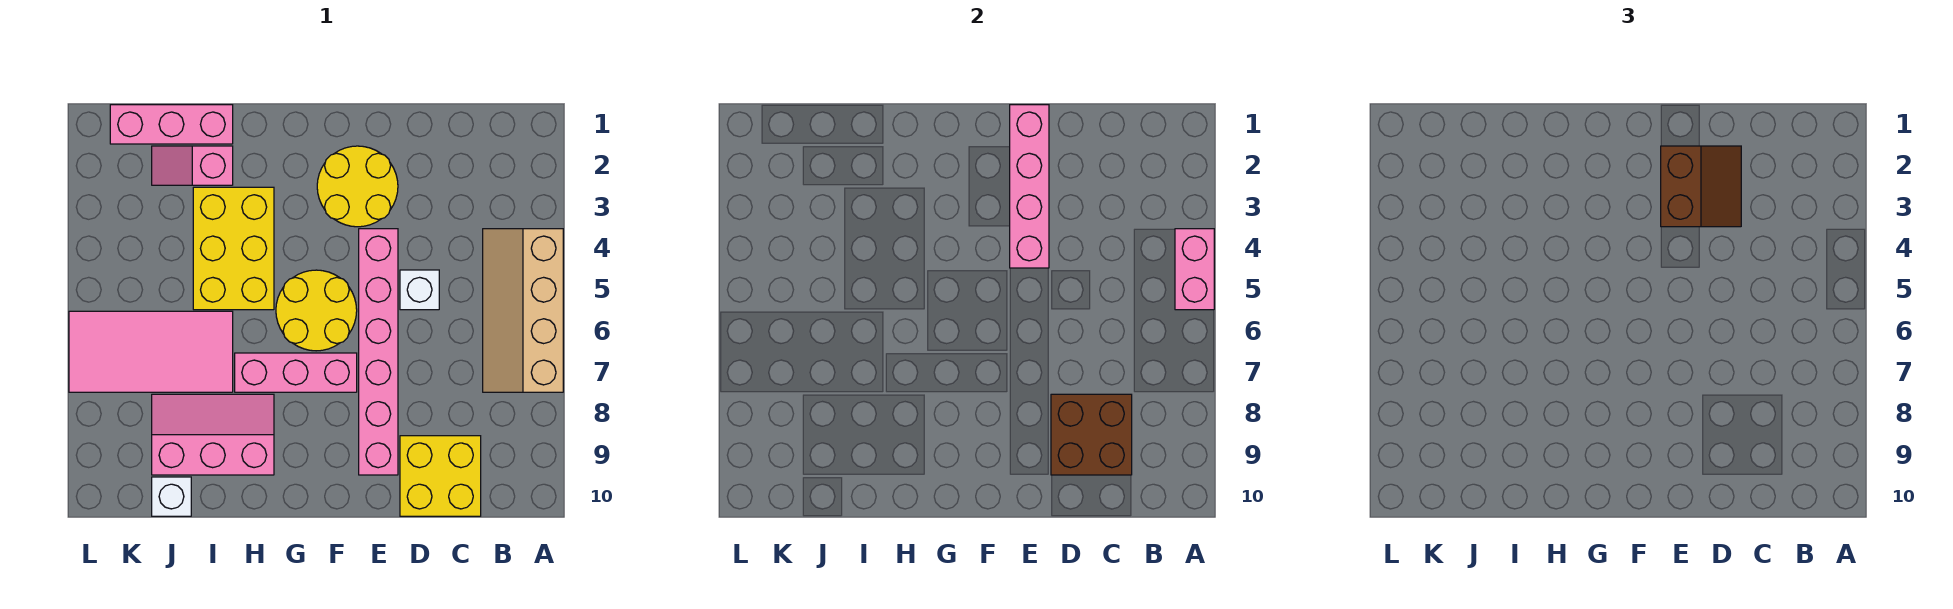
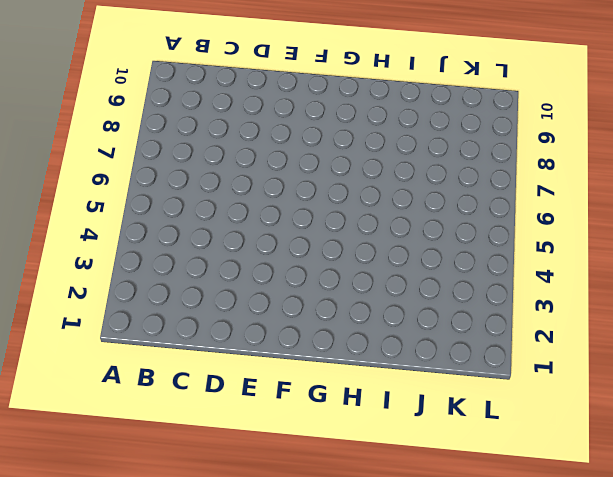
none -> tan slope A4:B7 level 1 top A
none -> yellow brick C9:D10 level 1
none -> white brick D5 level 1

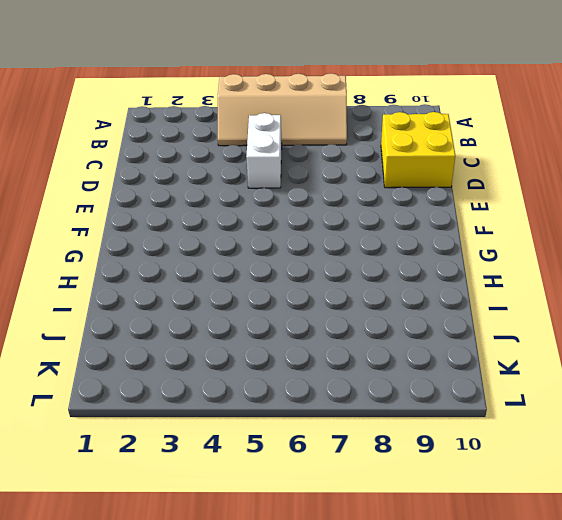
white brick C5:D5 level 1 -> white brick D5 level 1
none -> yellow round brick E2:F3 level 1
none -> pink brick E4:E9 level 1
none -> yellow round brick F5:G6 level 1

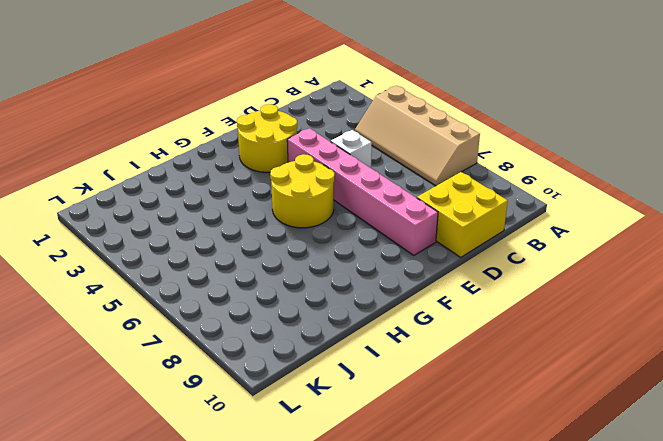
none -> pink brick F7:H7 level 1
none -> yellow brick H3:I5 level 1
none -> pink slope H8:J9 level 1 top 9

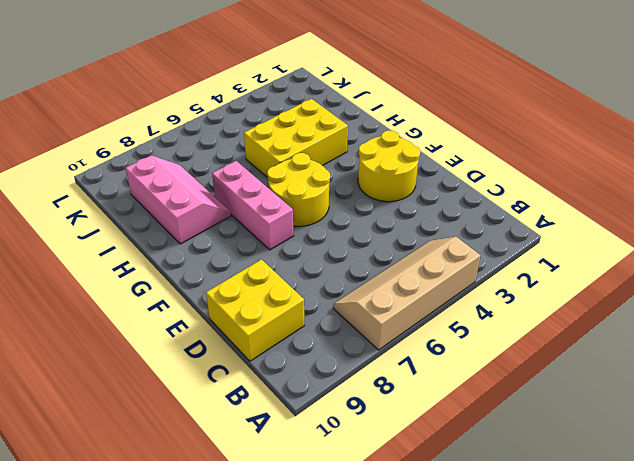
none -> white brick D5 level 1
none -> pink brick E4:E9 level 1
none -> pink brick I1:K1 level 1

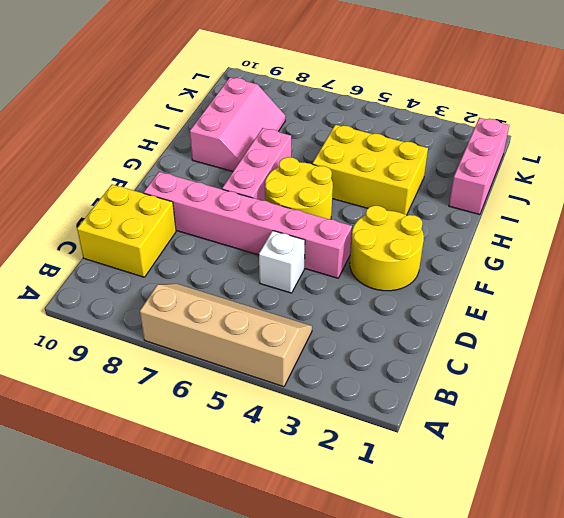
none -> pink slope I2:J2 level 1 top I
none -> pink tile I6:L7 level 1
none -> white brick J10 level 1

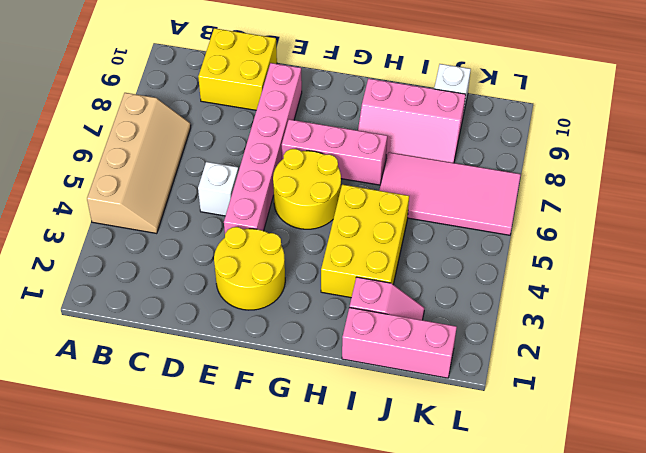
none -> pink brick A4:A5 level 2
none -> brown brick C8:D9 level 2
none -> pink brick E1:E4 level 2

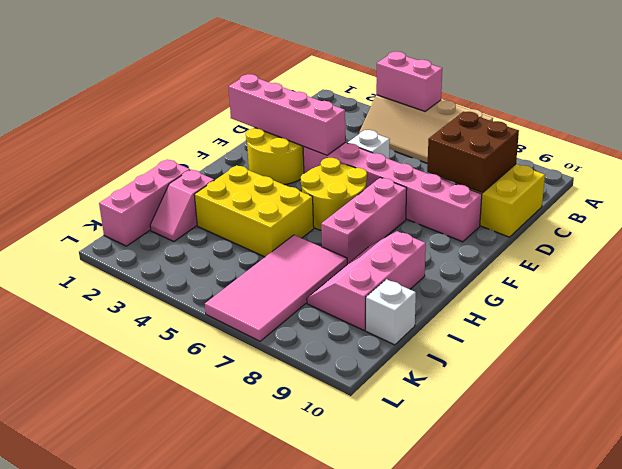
none -> brown slope D2:E3 level 3 top E

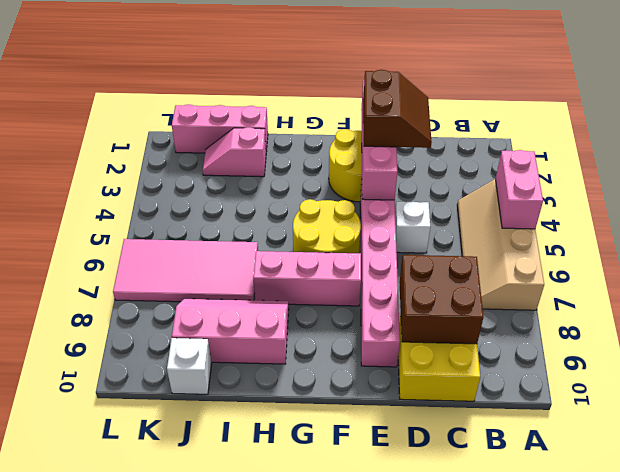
none -> yellow brick H3:I5 level 1

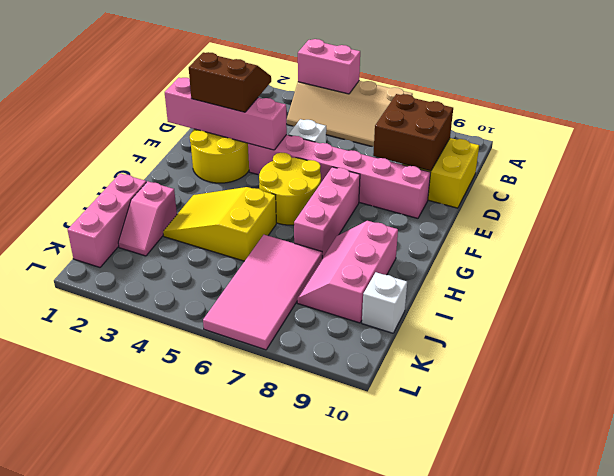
yellow slope H3:I5 level 1 top 5 -> yellow brick H3:I5 level 1

